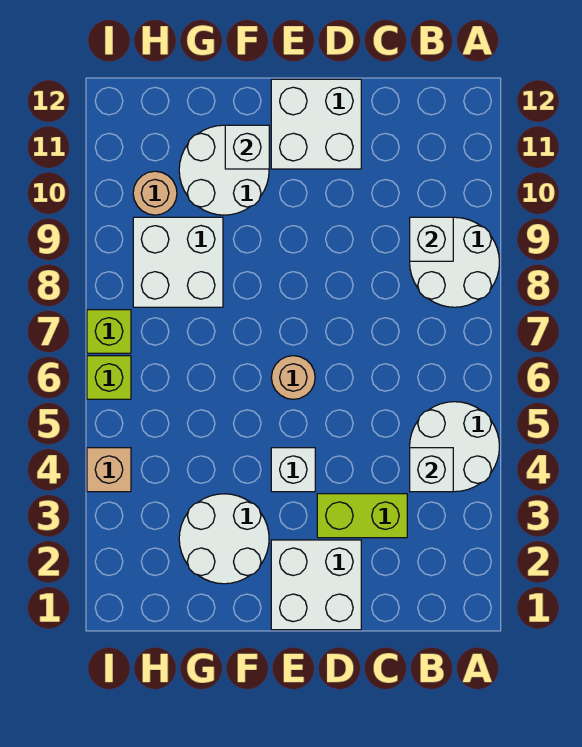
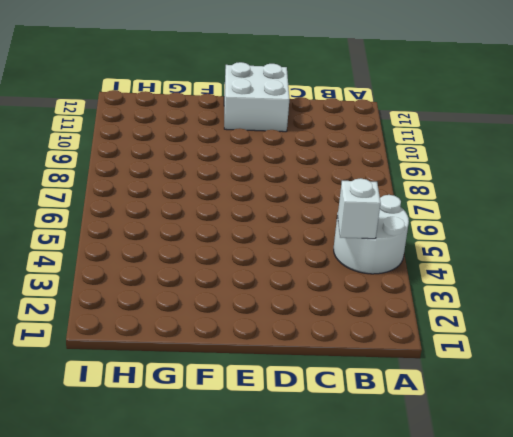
none -> white round brick A8:B9 level 1
none -> lime brick C3:D3 level 1
none -> white brick D1:E2 level 1

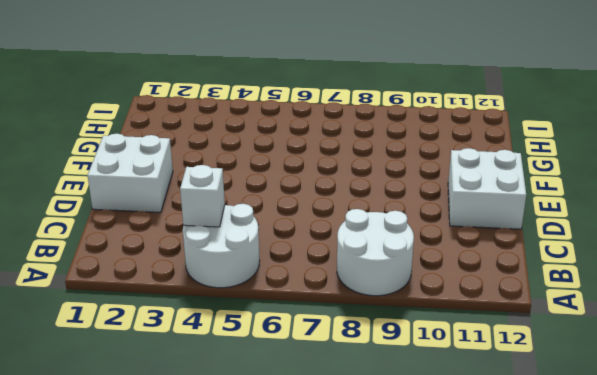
none -> lime brick C3:D3 level 1
none -> white brick E4 level 1
none -> tan round brick E6 level 1

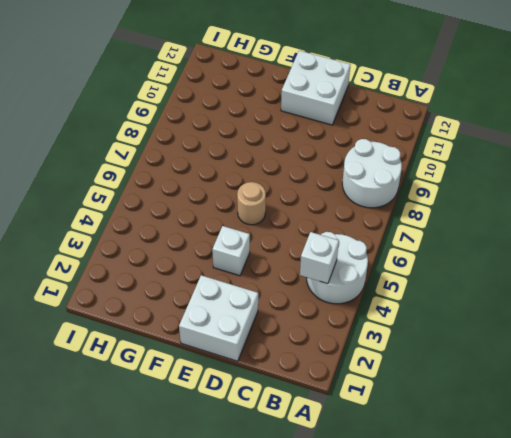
none -> lime brick C3:D3 level 1
none -> white round brick F2:G3 level 1
none -> white round brick F10:G11 level 1

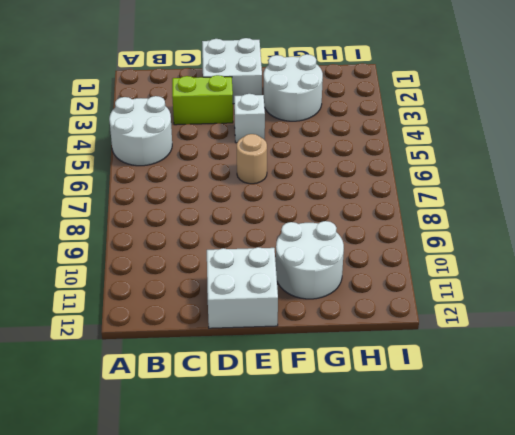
none -> white round brick A8:B9 level 1
none -> white brick G8:H9 level 1
none -> tan round brick H10 level 1

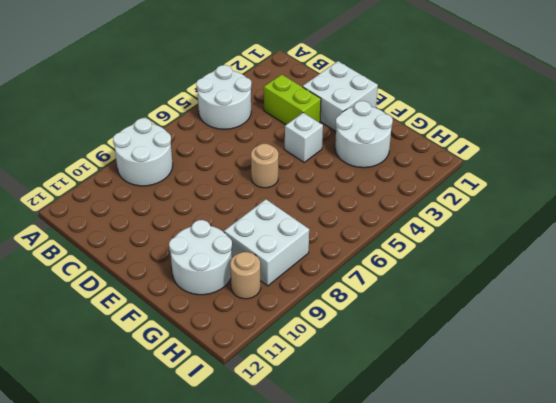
none -> white brick D11:E12 level 1
none -> tan brick I4 level 1
none -> lime brick I6 level 1

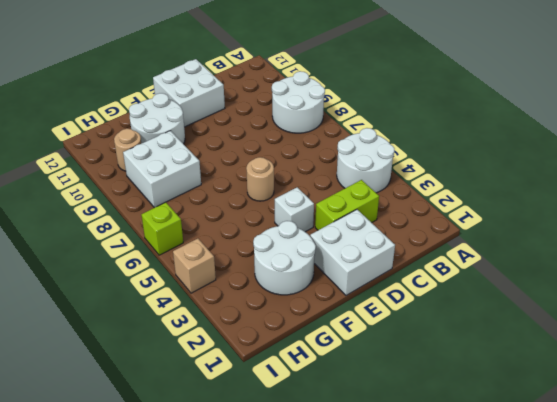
none -> lime brick I7 level 1
none -> white brick B4 level 2
none -> white brick B9 level 2

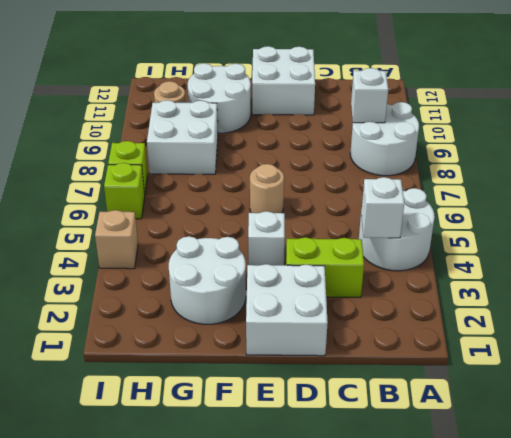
none -> white brick F11 level 2

